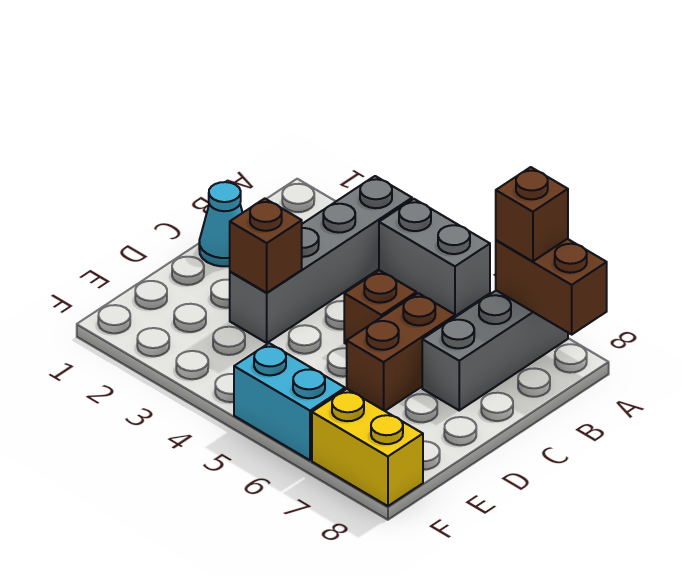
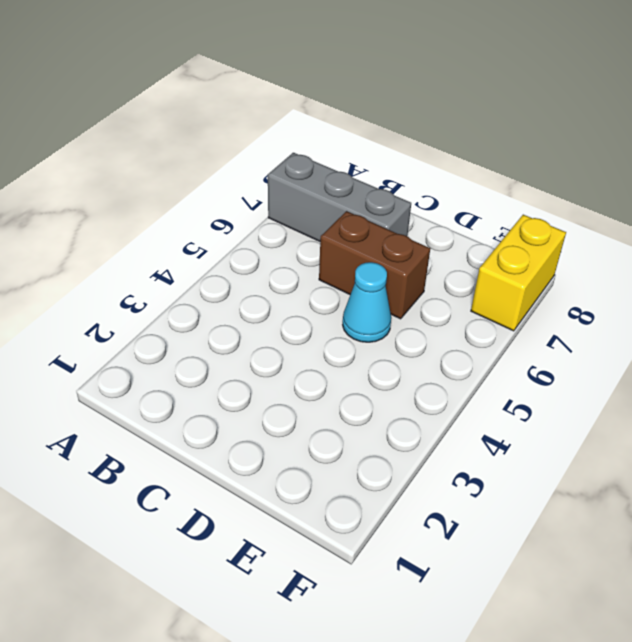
cyan cone D5 level 1 -> cyan cone C1 level 1
none -> grey brick A3:D3 level 1
none -> grey brick A4:A5 level 1

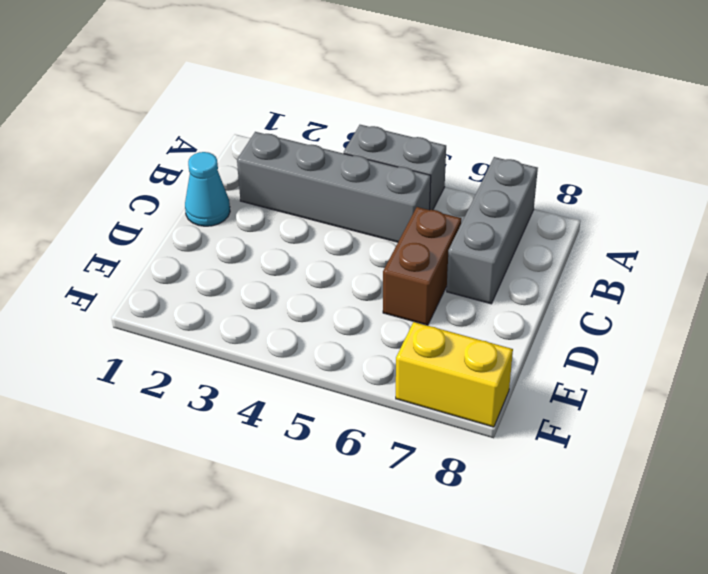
grey brick B2:B5 level 1 -> grey brick A3:D3 level 1
none -> brown brick C5 level 1
none -> cyan brick F5:F6 level 1

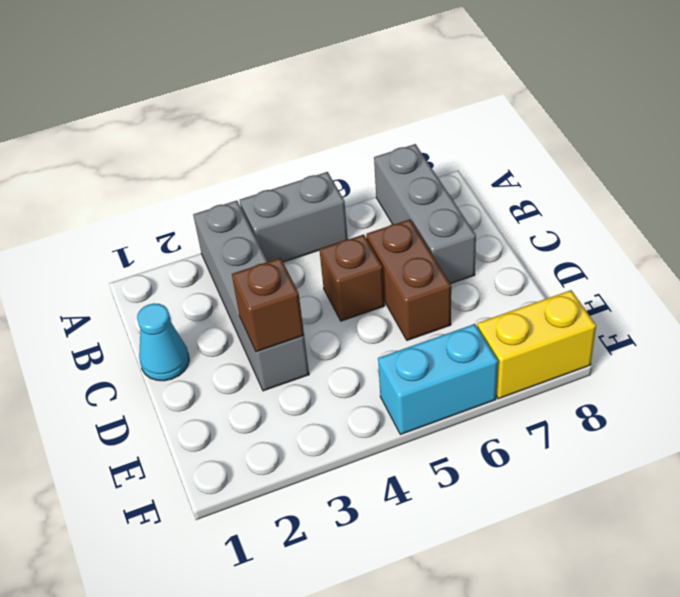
none -> brown brick A7:A8 level 2
none -> brown brick A7 level 3

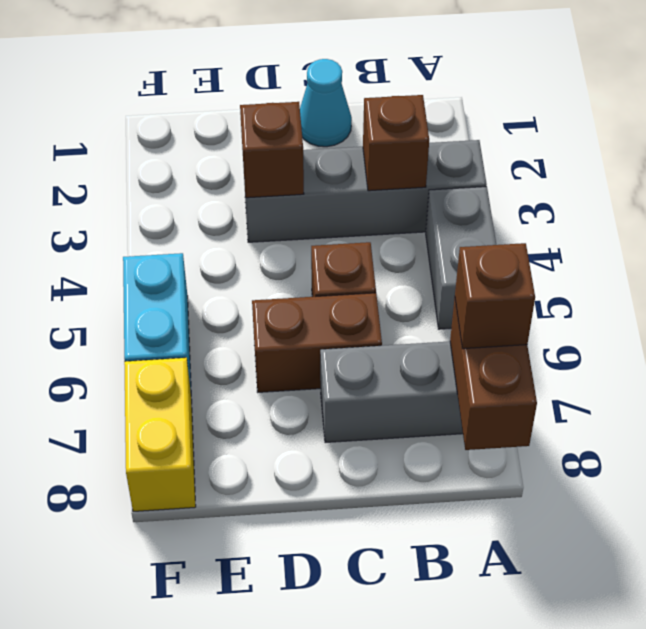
brown brick B3 level 2 -> none

